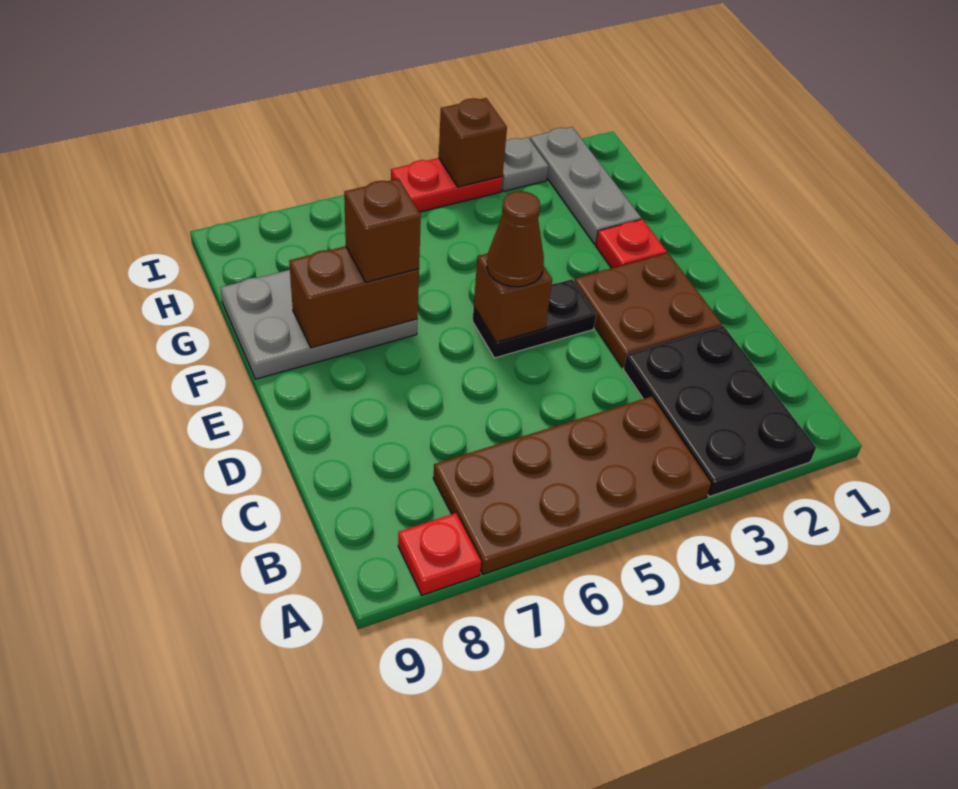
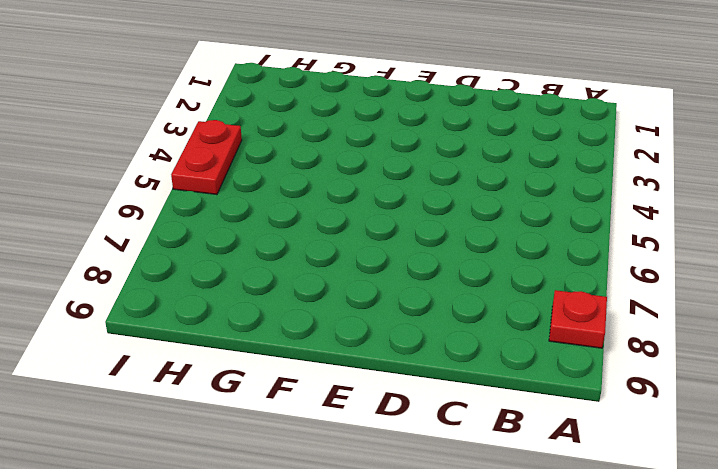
none -> black plate A2:C3 level 1
none -> brown plate A4:B7 level 1
none -> brown plate D2:E3 level 1

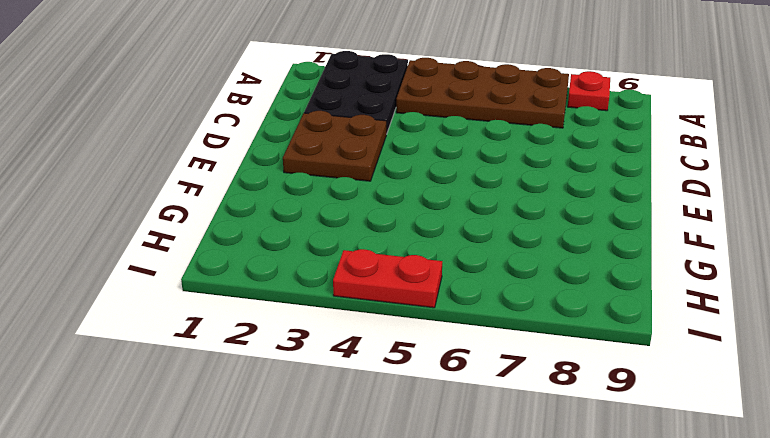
none -> black plate E4:E5 level 1
none -> red plate F2 level 1
none -> grey plate F7:G9 level 1

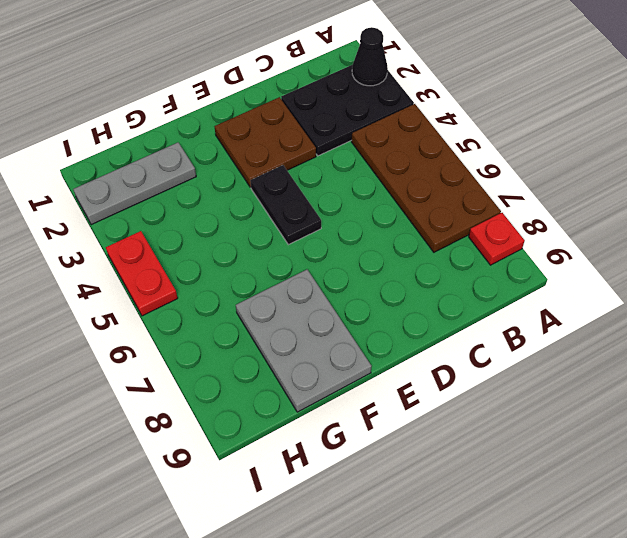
black cone A2 level 2 -> none
none -> red plate F2 level 1
none -> grey plate I3 level 1
none -> brown brick E5 level 2

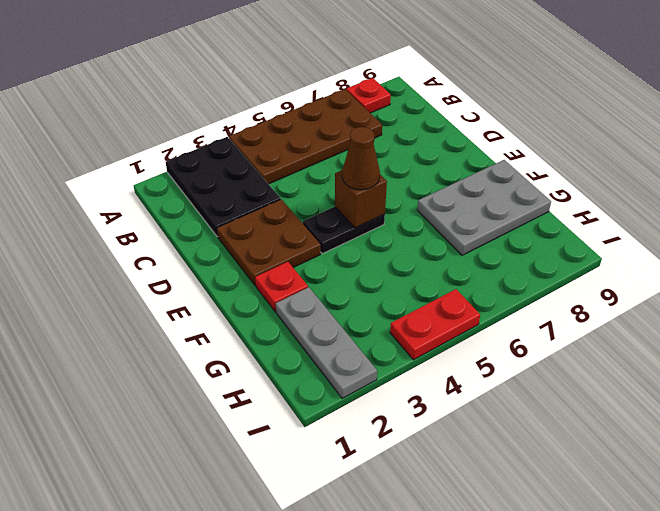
none -> grey plate I3 level 1
none -> brown brick F7:F8 level 2
none -> brown brick I4 level 2

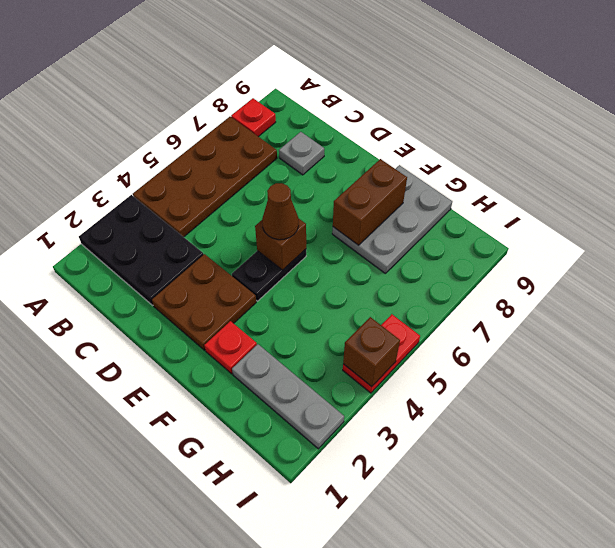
grey plate C8 level 1 -> grey plate I3 level 1
none -> brown brick F7 level 3

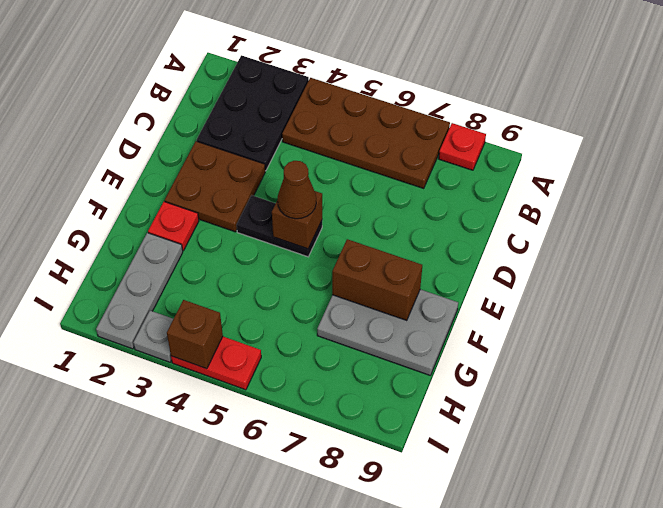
none -> brown brick F7 level 3

